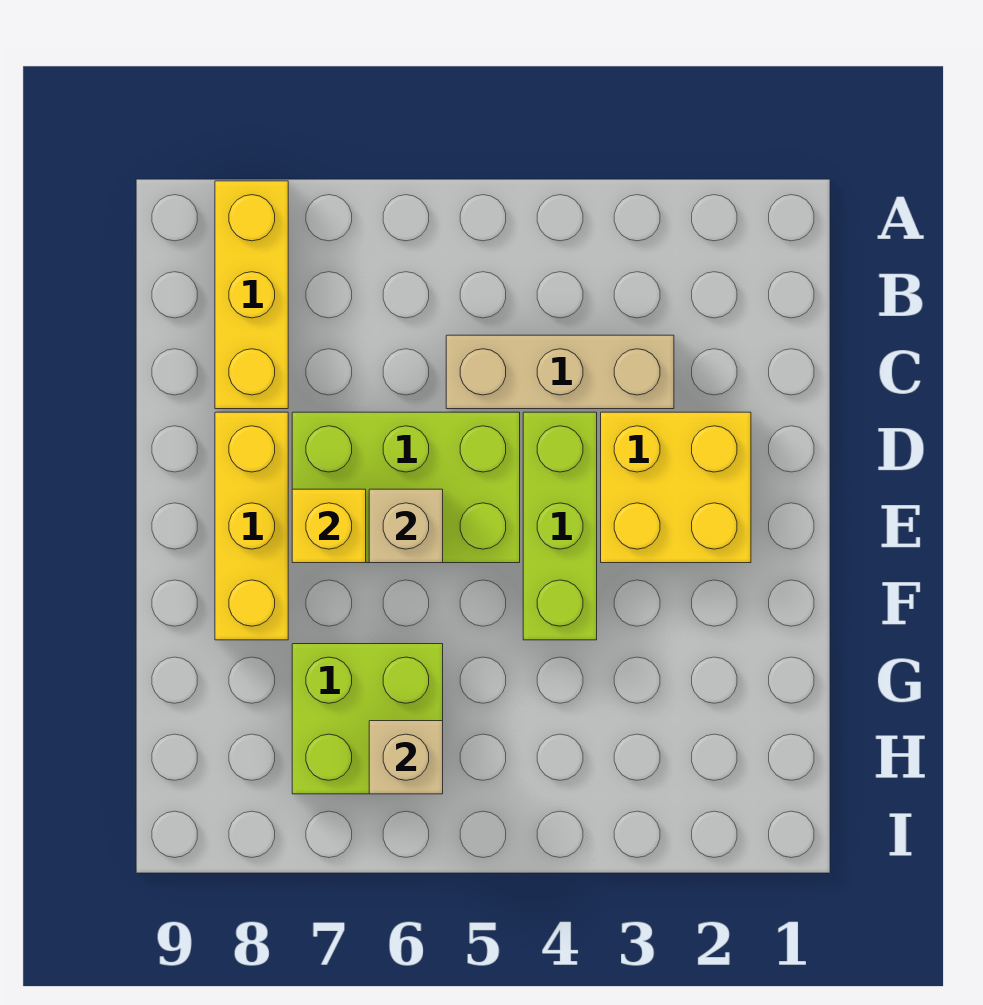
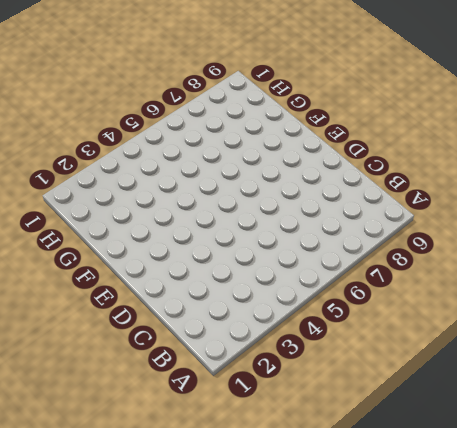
none -> yellow brick A8:C8 level 1
none -> tan brick C3:C5 level 1

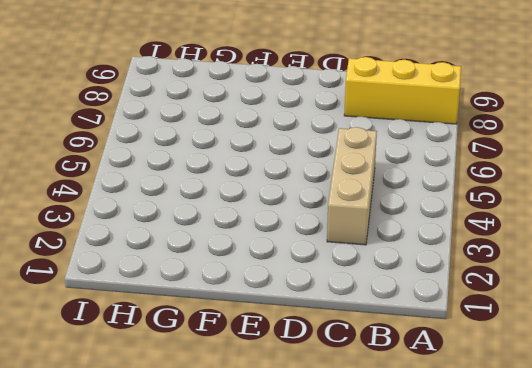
none -> yellow brick D2:E3 level 1
none -> lime brick D4:F4 level 1

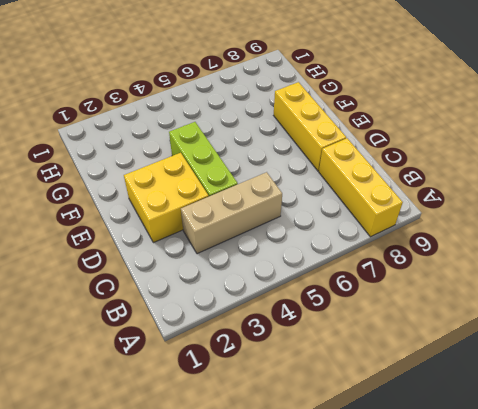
none -> lime brick D5:E7 level 1
none -> lime brick G6:H7 level 1

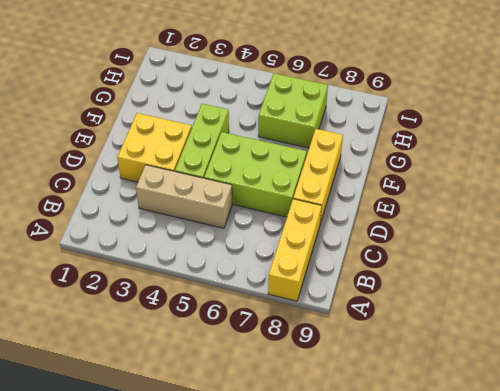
none -> tan brick E6 level 2
none -> yellow brick E7 level 2

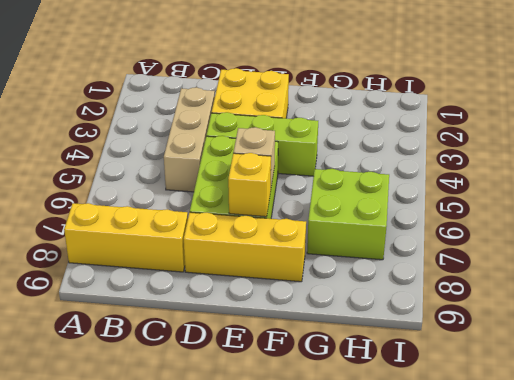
none -> tan brick H6 level 2

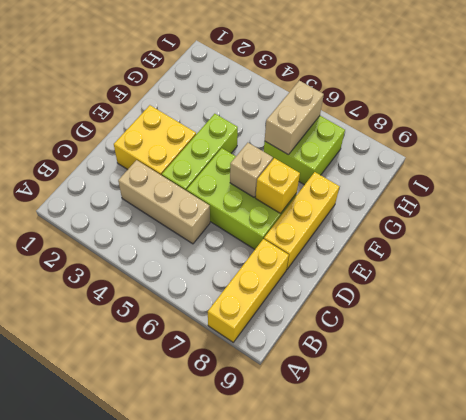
tan brick G6:H6 level 2 -> tan brick H6 level 2

